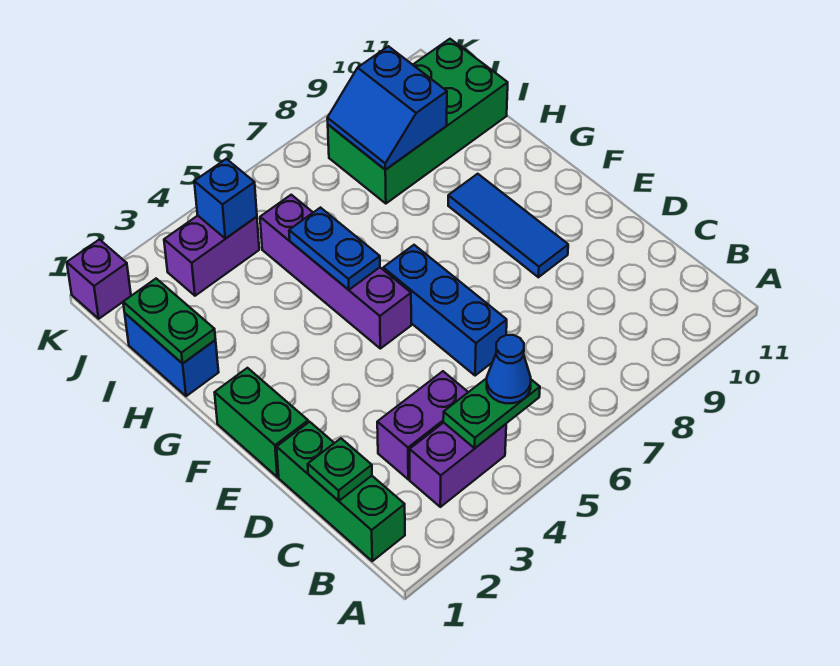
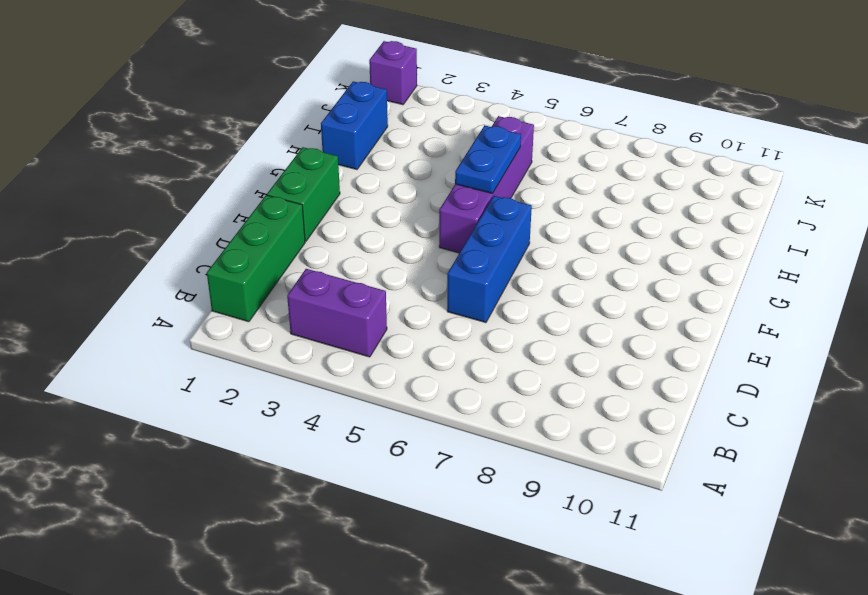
none -> purple brick C3:C4 level 1
none -> blue tile E9:G9 level 1
none -> green brick I8:J11 level 1

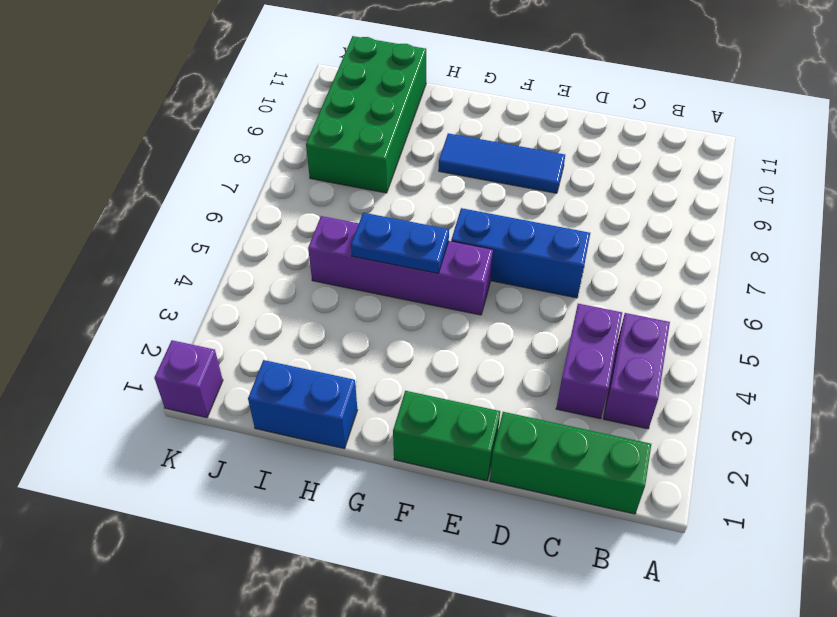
none -> purple brick J3:J4 level 1
none -> green plate B4:B5 level 2
none -> green plate C1 level 2

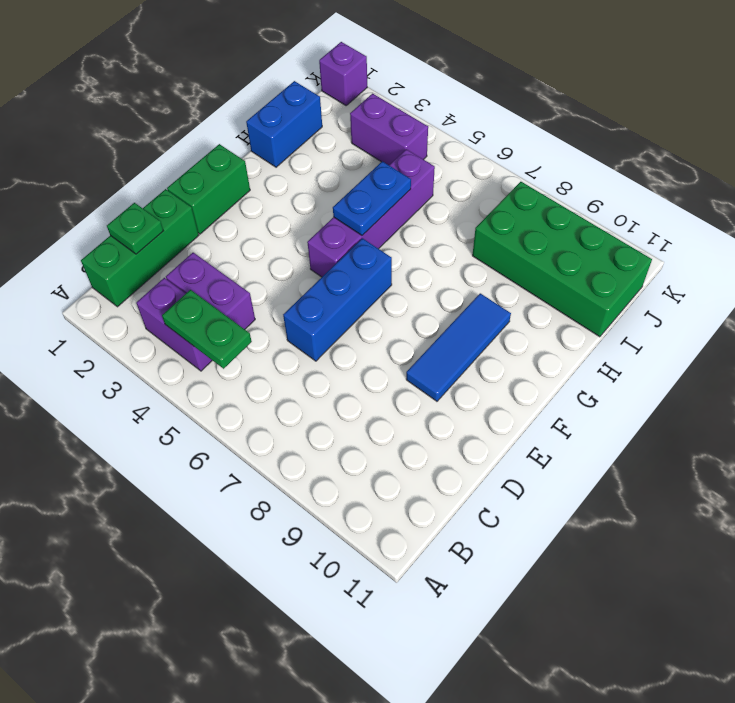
none -> green plate H1:I1 level 2
none -> blue slope I8:J9 level 2 top 9
none -> blue brick J4 level 2

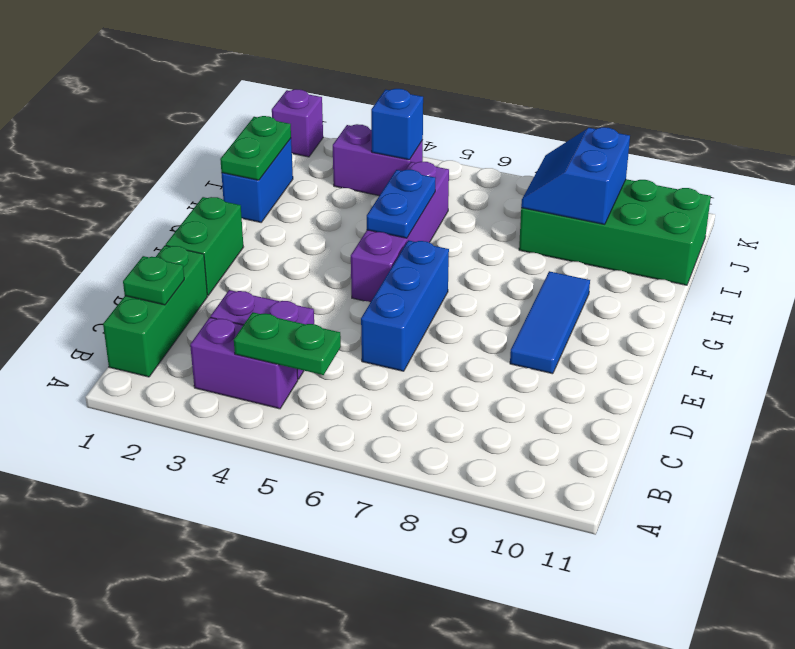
none -> blue cone B5 level 3

